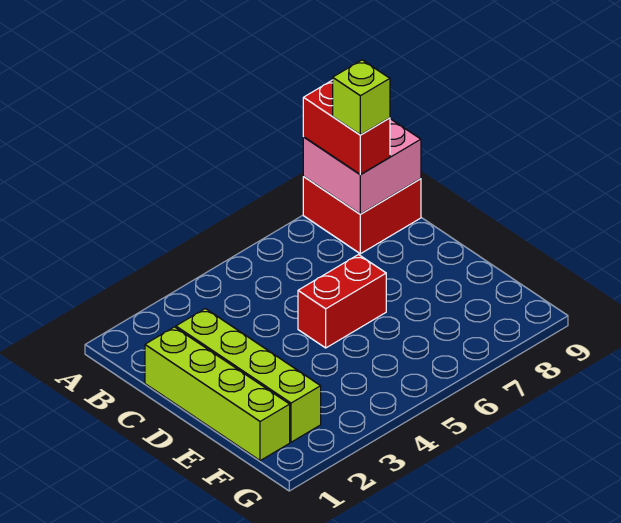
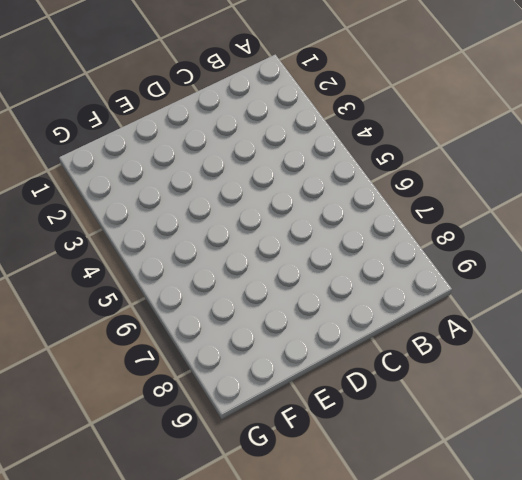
none -> red brick A8:B9 level 1
none -> lime brick C1:F1 level 1

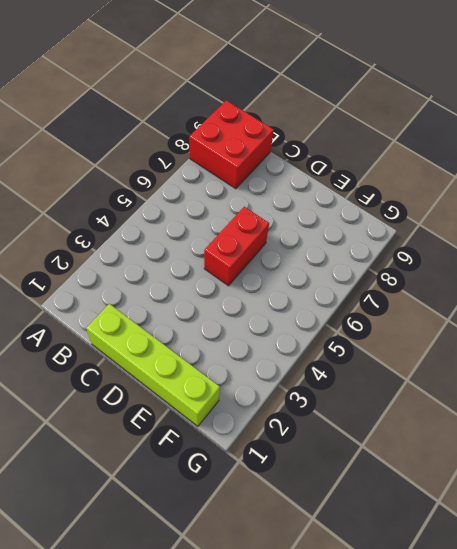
none -> lime brick C2:F2 level 1
none -> pink brick A8:B9 level 2

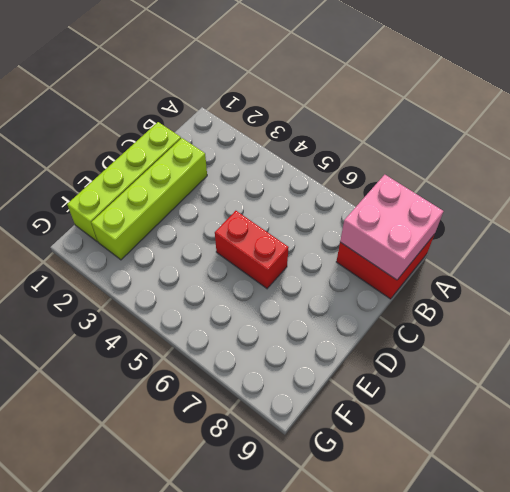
none -> red brick A8:B8 level 3
none -> lime brick B8 level 4

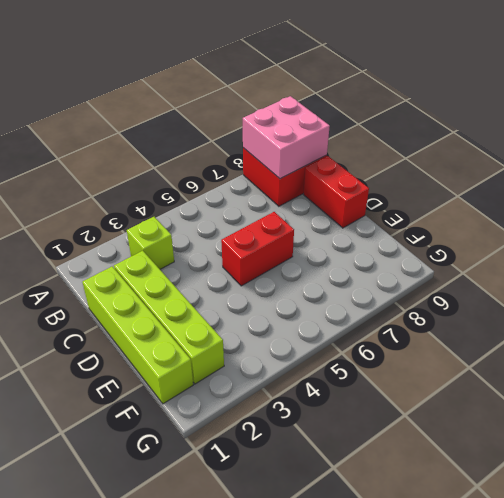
lime brick B3 level 1 -> lime brick B8 level 4
red brick C9:D9 level 1 -> red brick A8:B8 level 3

